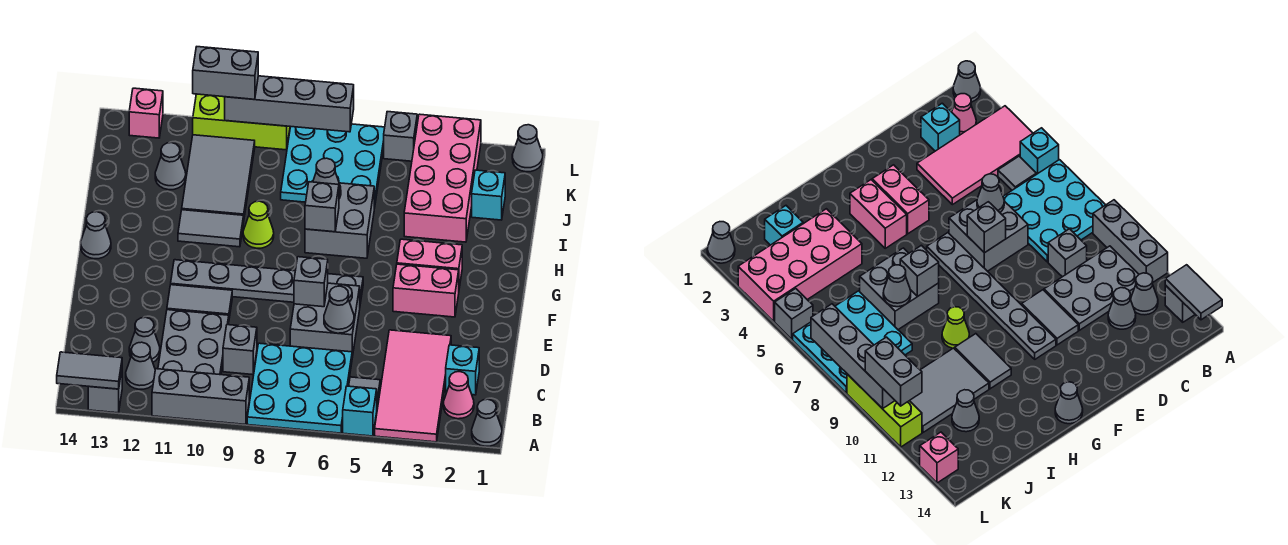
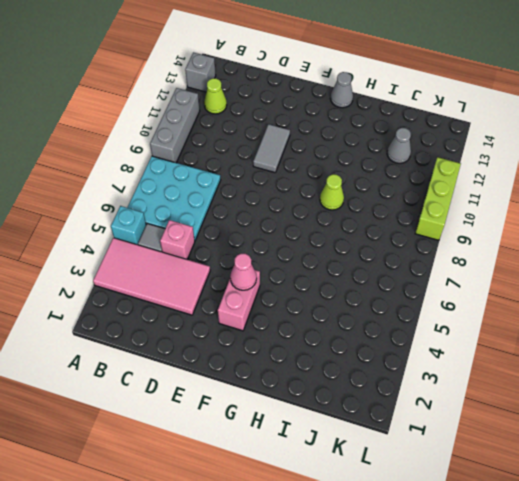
lime cone B12 level 1 -> grey cone B12 level 1
pink brick C5 level 1 -> pink brick L13 level 1
pink cone F4 level 2 -> pink cone B2 level 1
none -> grey cone A1 level 1
none -> grey plate B10:D11 level 1
none -> cyan brick C2 level 1
none -> grey brick C9 level 1

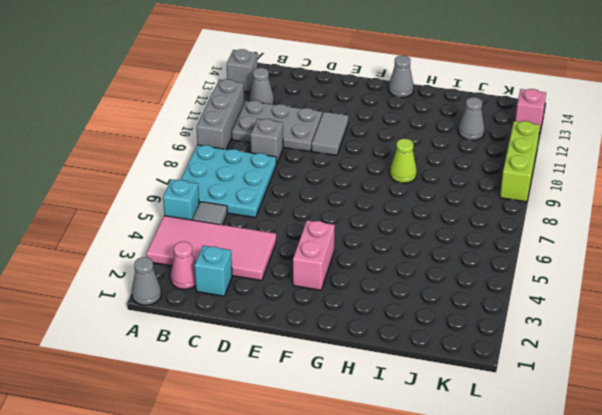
none -> grey cone C12 level 1
none -> grey brick D6:E7 level 1
none -> grey plate F6:F11 level 1
none -> pink brick G3:G4 level 1

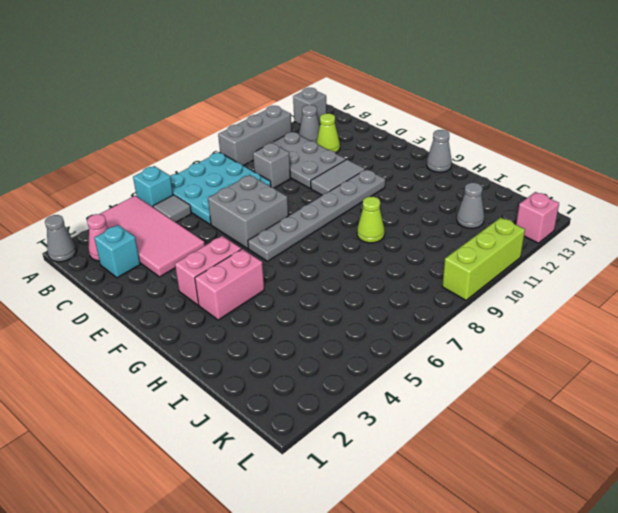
lime cone C12 level 1 -> grey cone C12 level 1
none -> grey brick H6:I7 level 1
none -> grey tile H10:H11 level 1
none -> pink brick I3:L4 level 1
none -> grey tile I10:K11 level 1

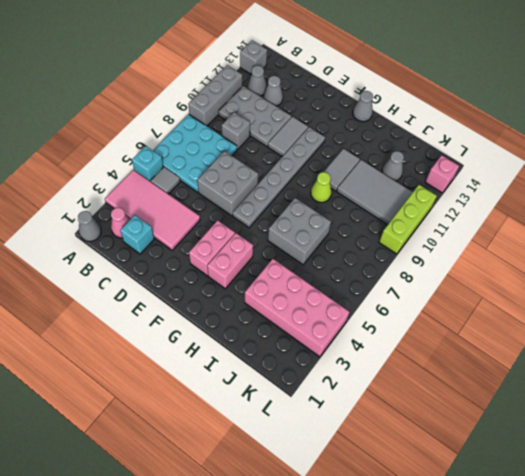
none -> cyan brick J2 level 1
none -> cyan plate J6:L8 level 1
none -> grey cone L1 level 1
none -> grey brick L5 level 1

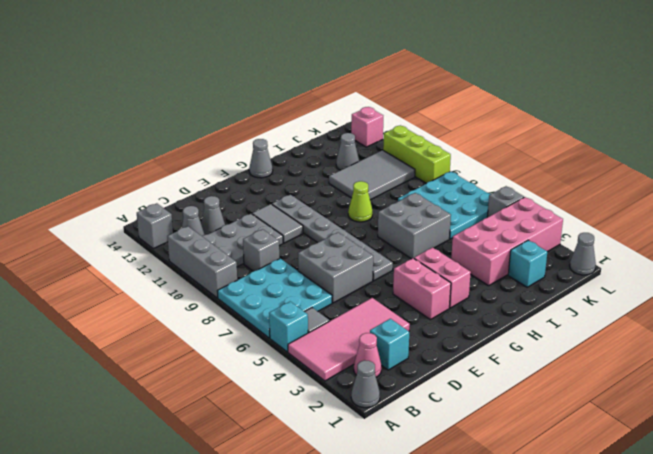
none -> grey tile H10:H11 level 1
none -> grey tile A13:A14 level 2
none -> grey cone D6 level 2
none -> grey brick E7 level 2

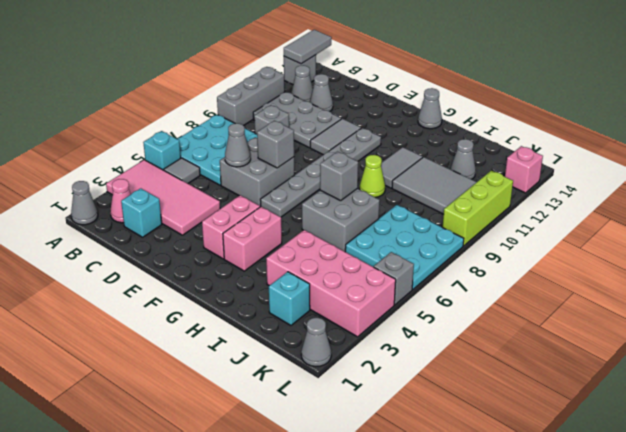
none -> grey cone I7 level 2
none -> grey brick L7:L10 level 2
none -> grey brick L10:L11 level 3

